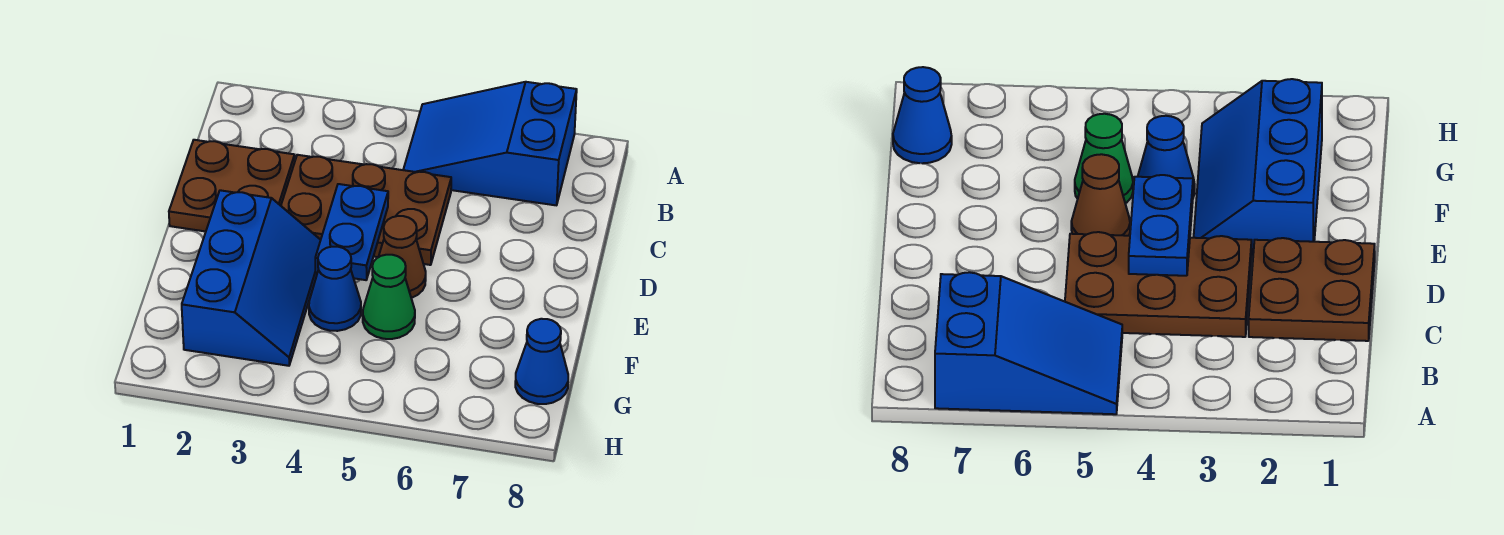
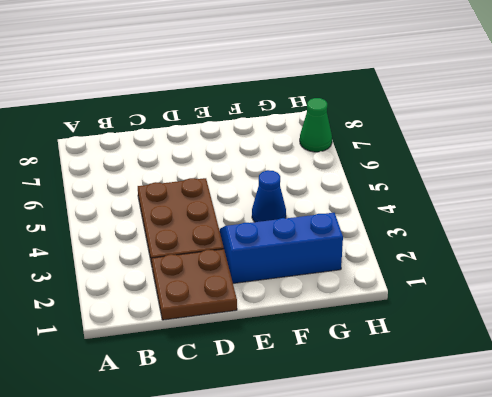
green cone H7 level 1 -> green cone F5 level 1
none -> blue slope A5:B7 level 1 top 7
none -> brown cone E5 level 1

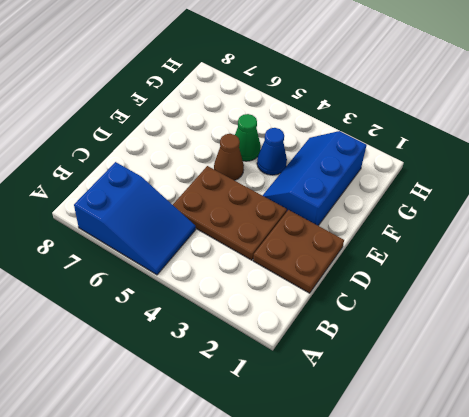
none -> blue cone G8 level 1
none -> blue plate D4:E4 level 2

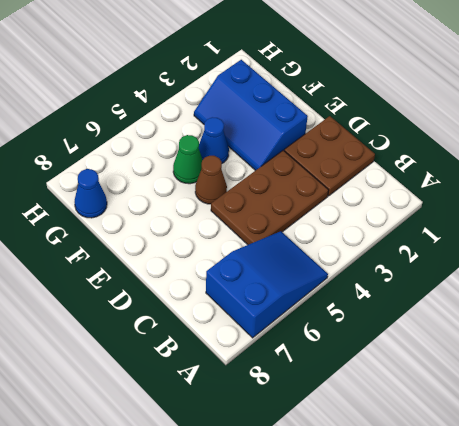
none -> blue plate D4:E4 level 2

